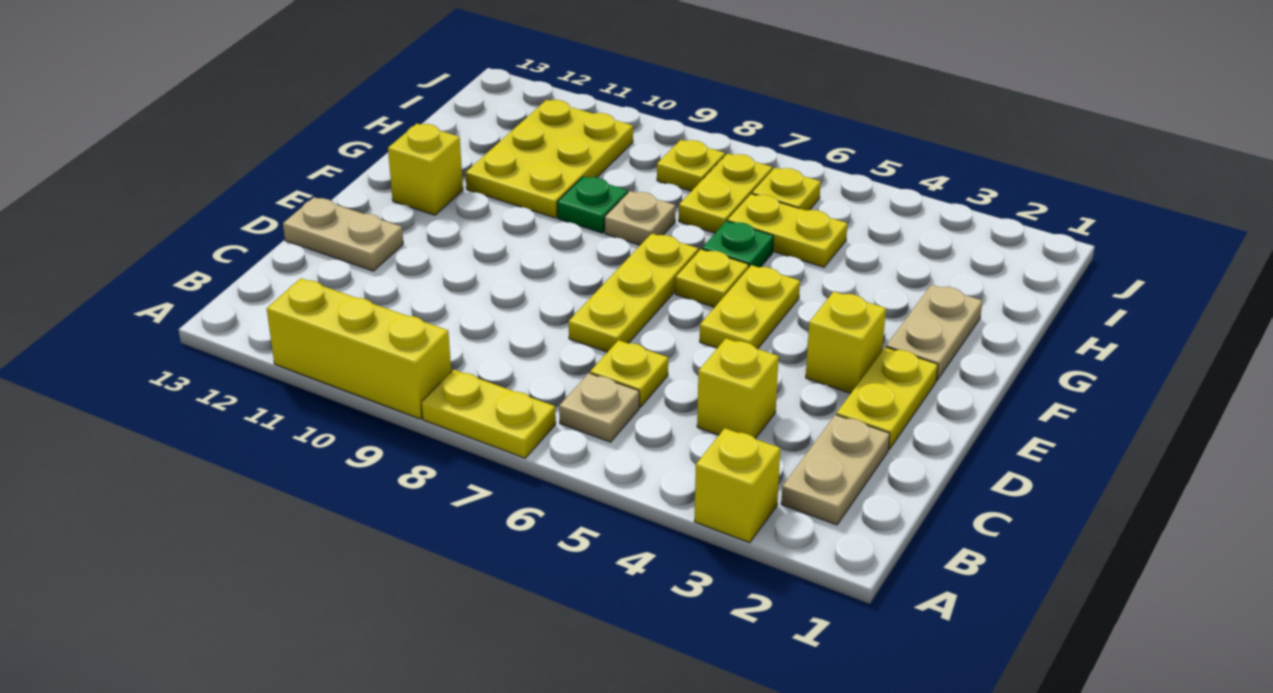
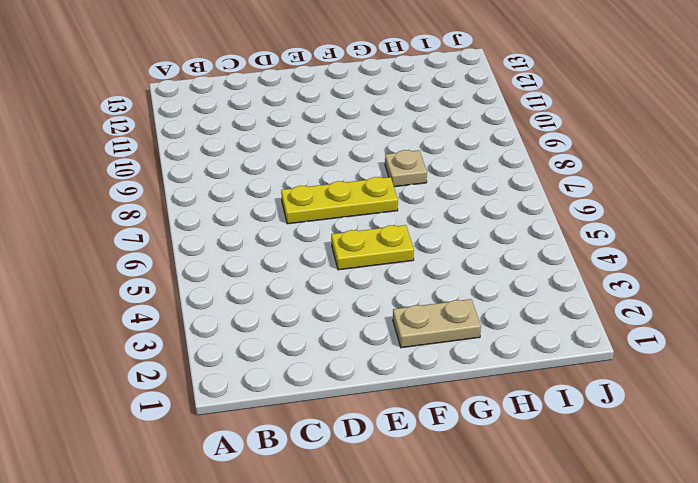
none -> yellow brick A3 level 1
none -> yellow plate A7:A8 level 1
none -> yellow brick A9:A11 level 1

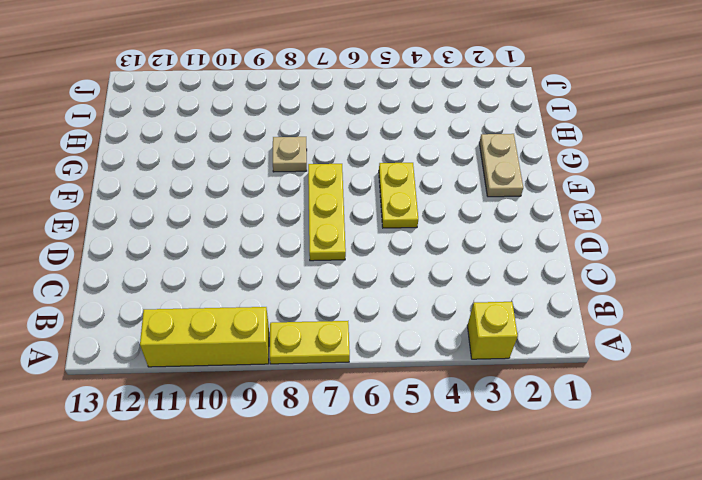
none -> tan plate B2:C2 level 1
none -> tan plate B6 level 1
none -> yellow brick C4 level 1

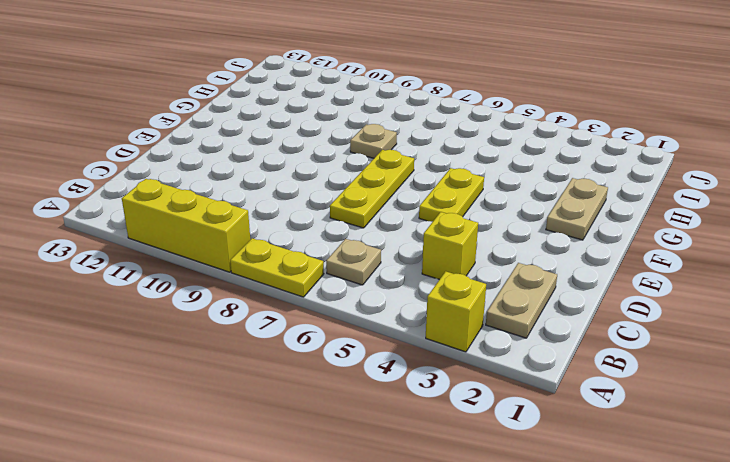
none -> yellow plate C6 level 1
none -> yellow plate D2:E2 level 1
none -> tan plate D12:D13 level 1

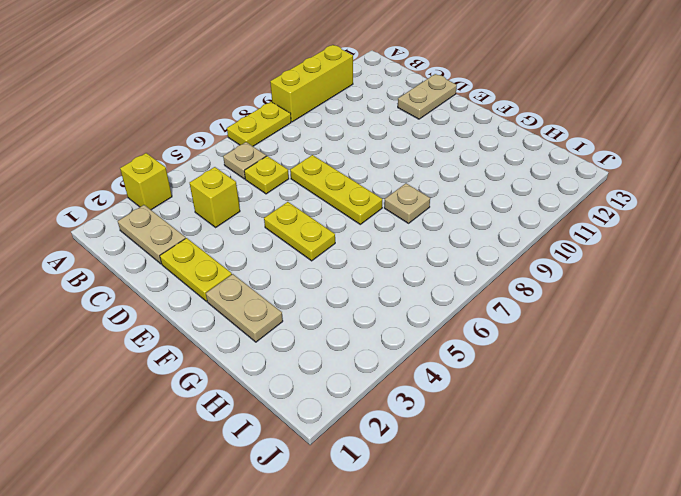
none -> yellow brick E3 level 1
none -> yellow plate F6 level 1
none -> yellow brick F12 level 1

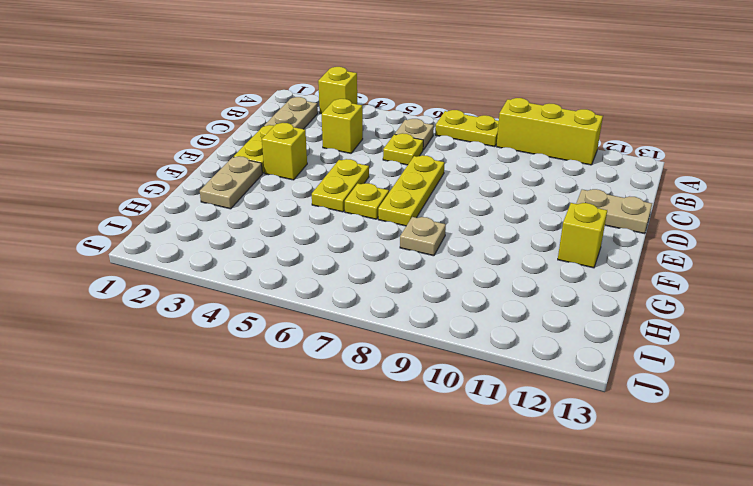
none -> green plate G6 level 1
none -> green plate G9 level 1
none -> yellow plate G10:I11 level 1

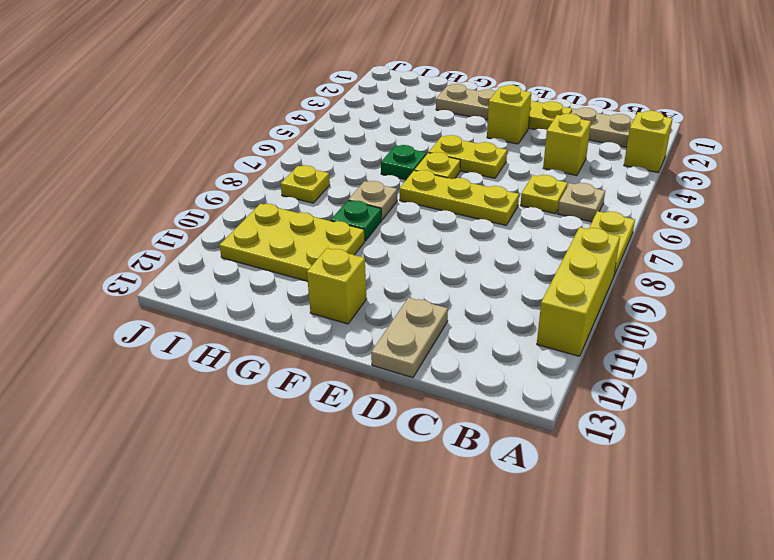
none -> yellow plate H5:H6 level 1
none -> yellow plate H7:I7 level 1
none -> yellow plate I6 level 1

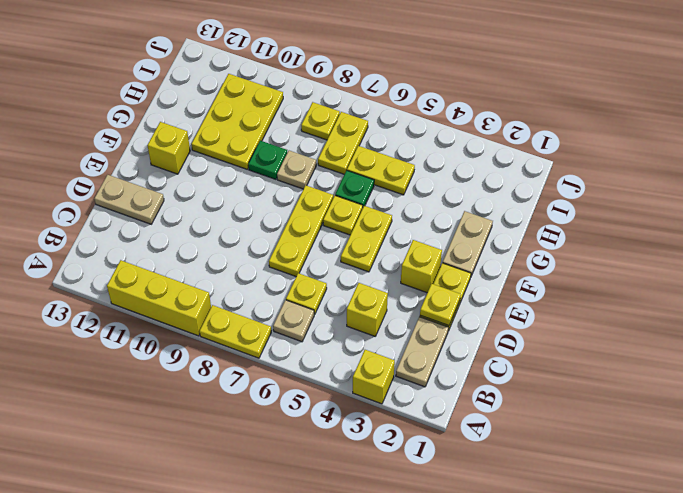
yellow plate D2 level 2 -> yellow plate I6 level 1

